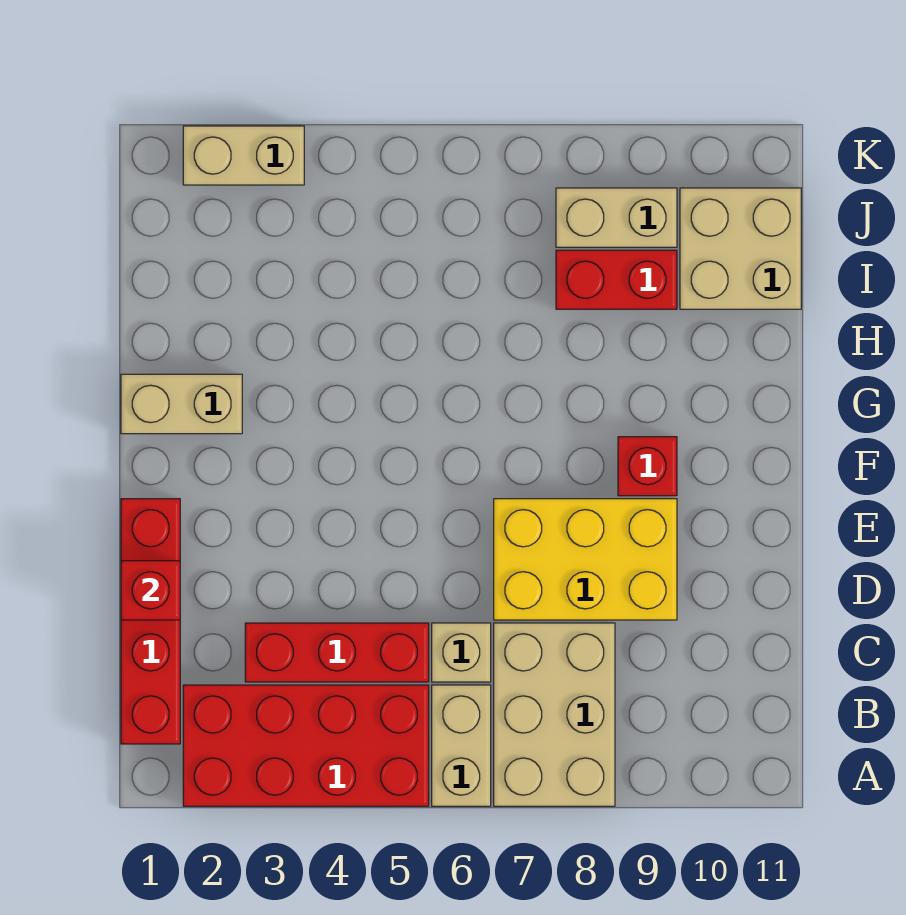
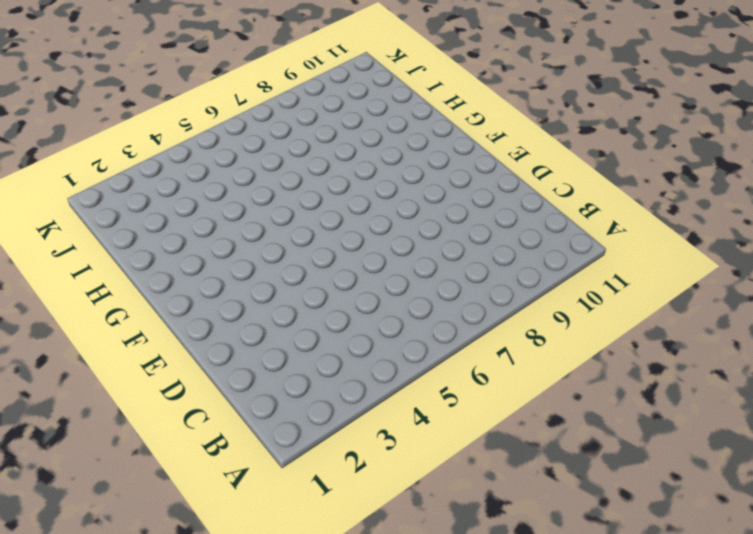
none -> red brick A2:B5 level 1
none -> tan brick A6:B6 level 1
none -> tan brick A7:C8 level 1

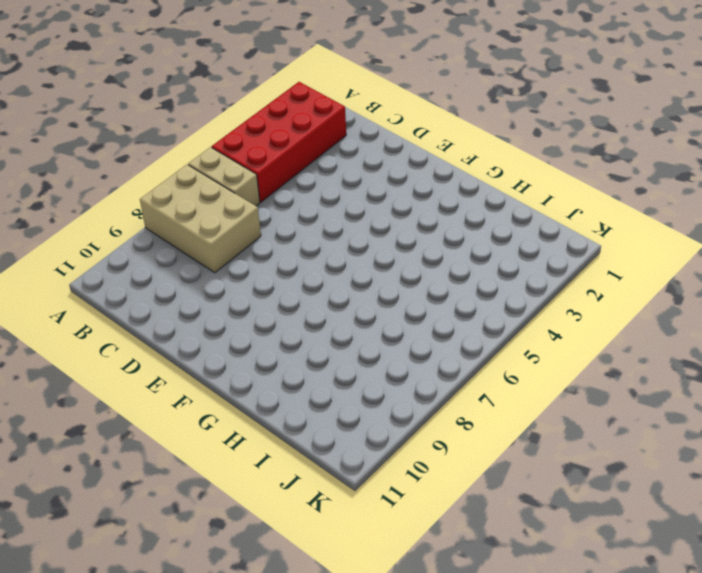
none -> red brick B1:E1 level 1
none -> red brick C3:C5 level 1
none -> tan brick C6 level 1

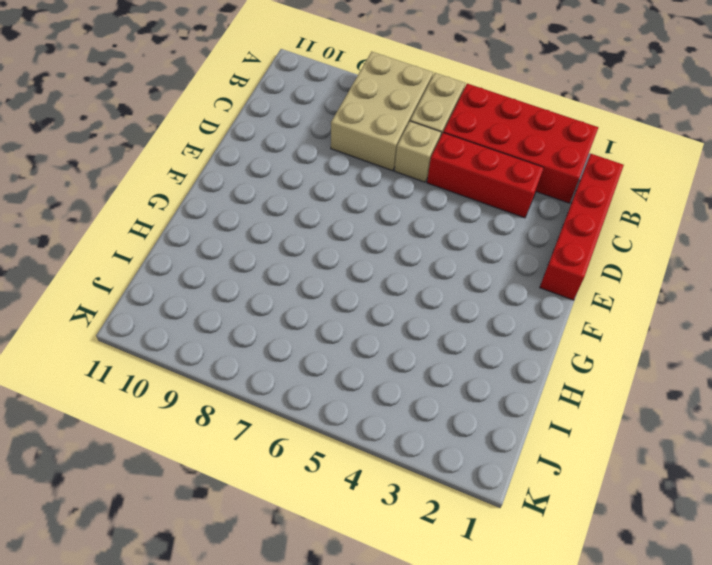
none -> yellow brick D7:E9 level 1
none -> red brick F9 level 1
none -> tan brick G1:G2 level 1

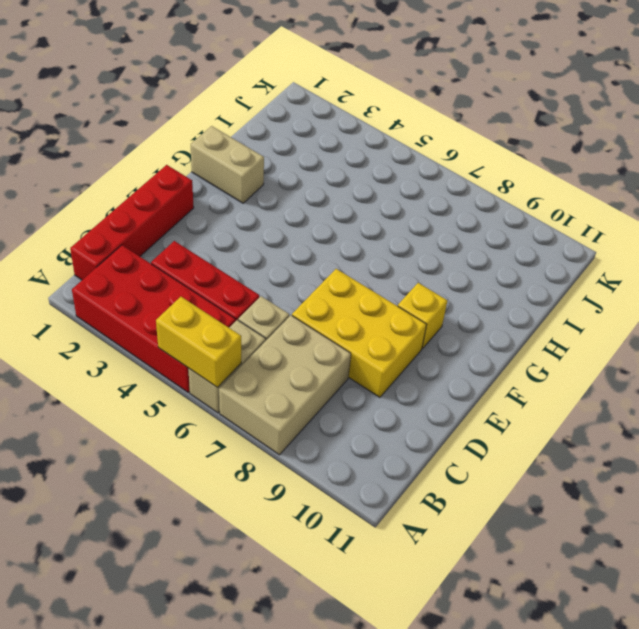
yellow brick A5:A6 level 2 -> none
yellow brick F9 level 1 -> red brick F9 level 1
none -> red brick I8:I9 level 1
none -> tan brick I10:J11 level 1
none -> tan brick J8:J9 level 1

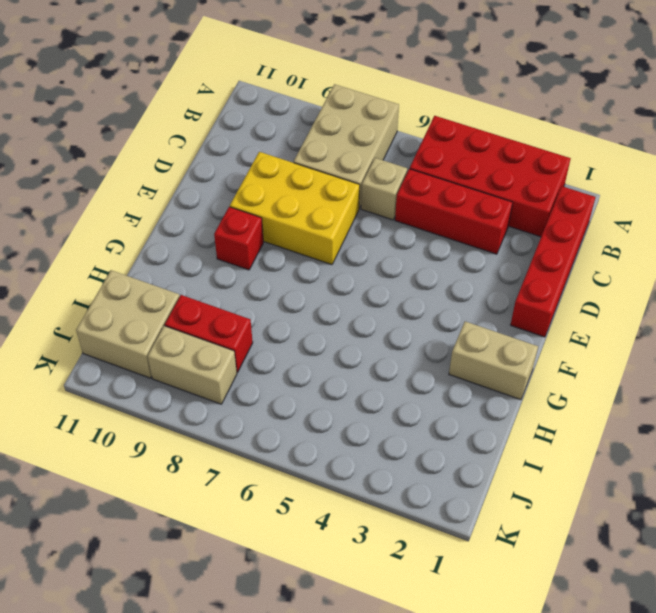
none -> tan brick A6:B6 level 1
none -> tan brick K2:K3 level 1
none -> red brick D1 level 2

